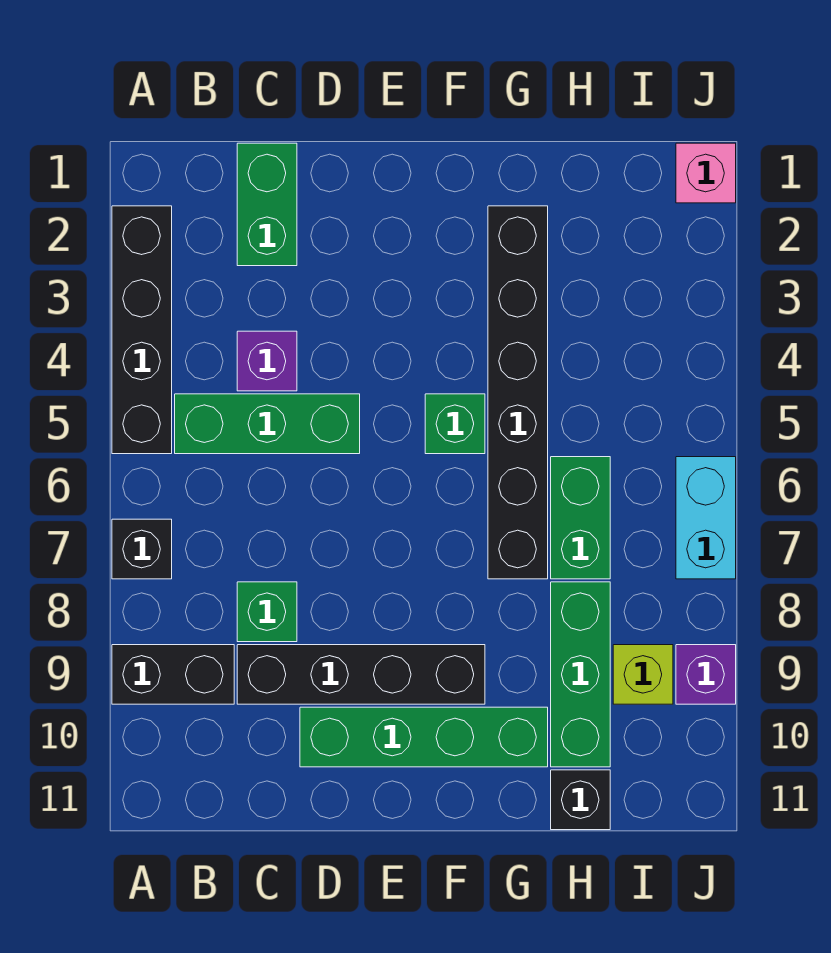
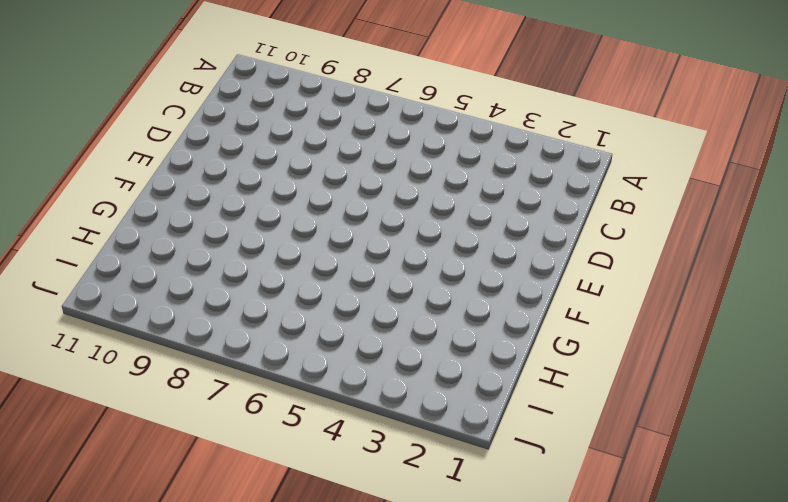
none -> black brick A2:A5 level 1
none -> black brick A7 level 1
none -> black brick A9:B9 level 1

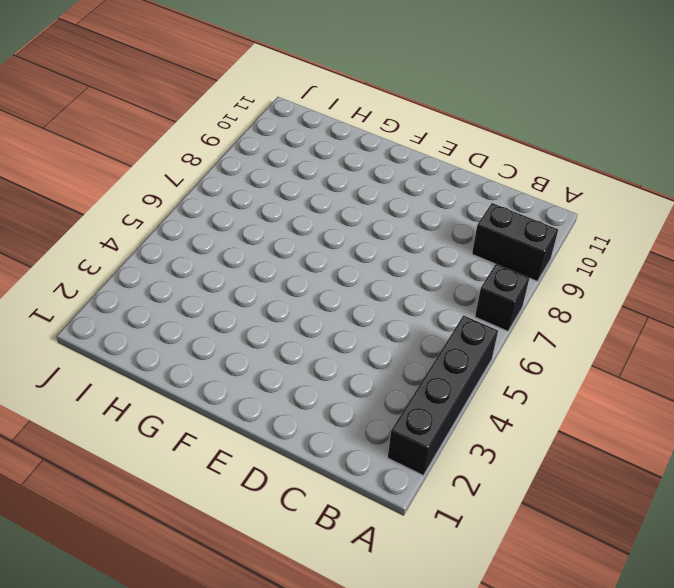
none -> green brick B5:D5 level 1
none -> green brick C1:C2 level 1
none -> purple brick C4 level 1

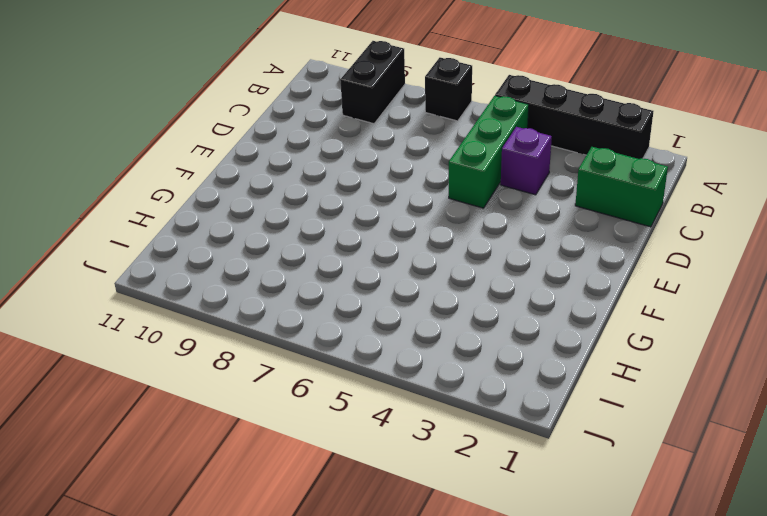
none -> green brick C8 level 1
none -> black brick C9:F9 level 1
none -> green brick D10:G10 level 1

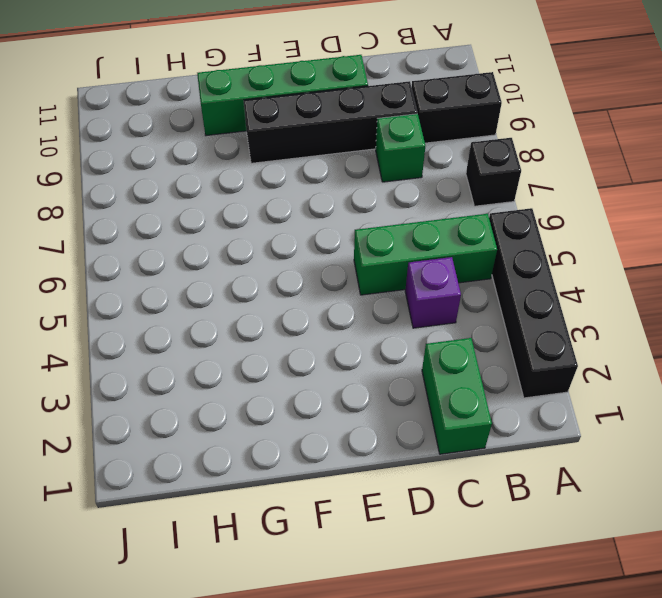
none -> green brick F5 level 1
none -> black brick G2:G7 level 1
none -> green brick H6:H7 level 1

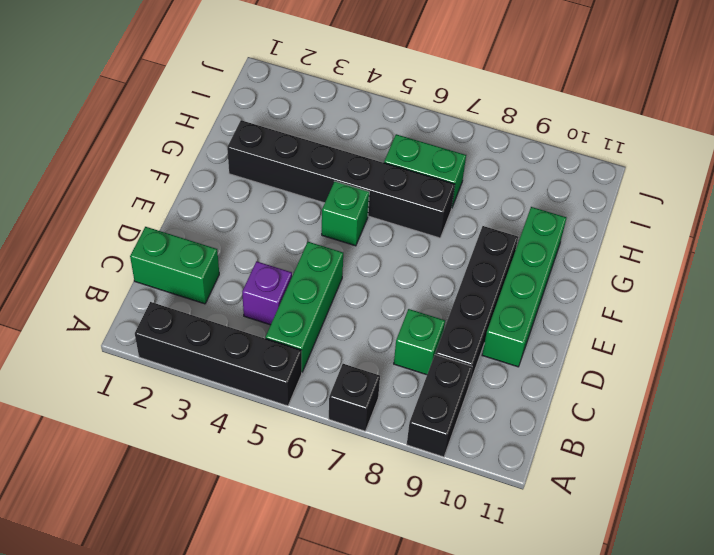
none -> green brick H8:H10 level 1
none -> black brick H11 level 1
none -> lime brick I9 level 1

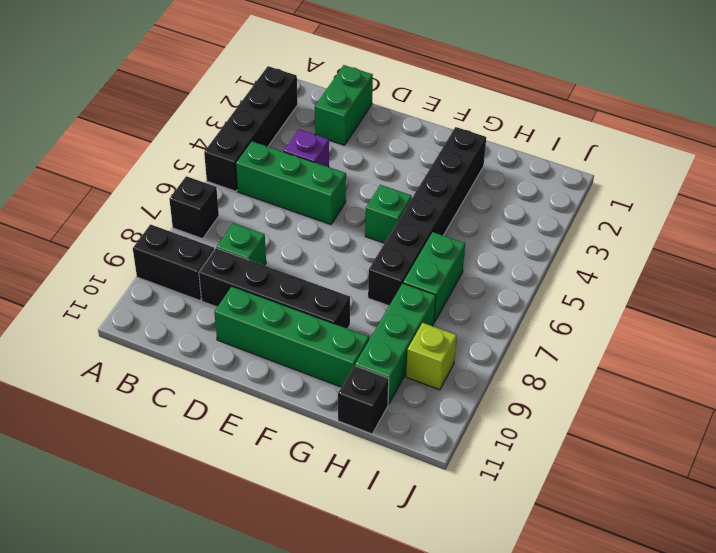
none -> pink brick J1 level 1
none -> cyan brick J6:J7 level 1
none -> purple brick J9 level 1

